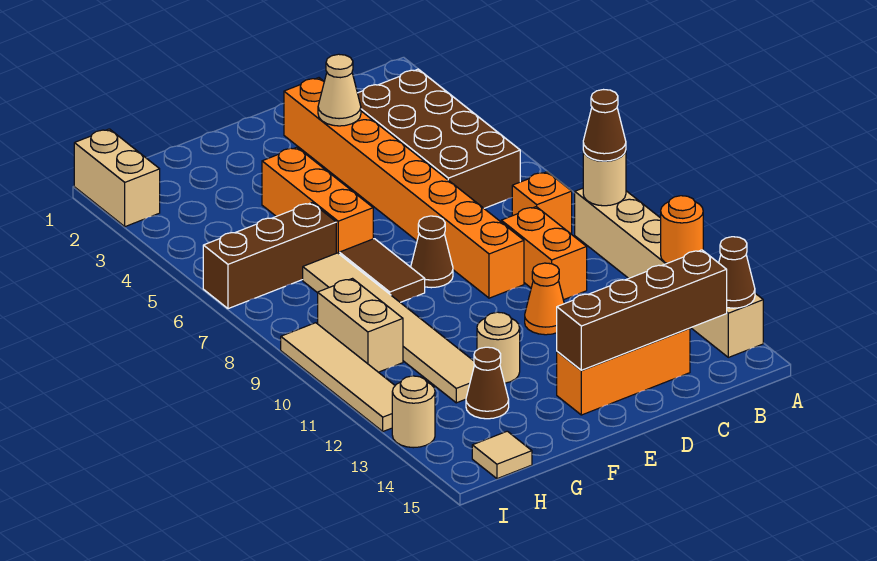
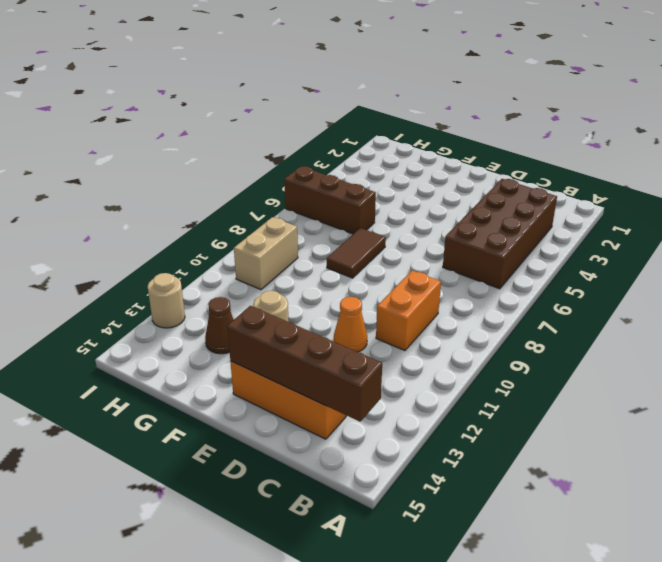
none -> tan brick A9:A14 level 1
none -> orange brick B8 level 1
none -> orange brick D2:D9 level 1

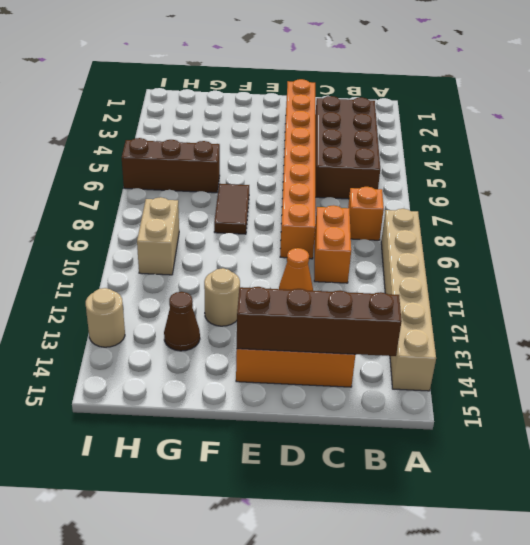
none -> brown cone E8 level 1
none -> orange brick F4:F6 level 1
none -> tan tile G7:G12 level 1

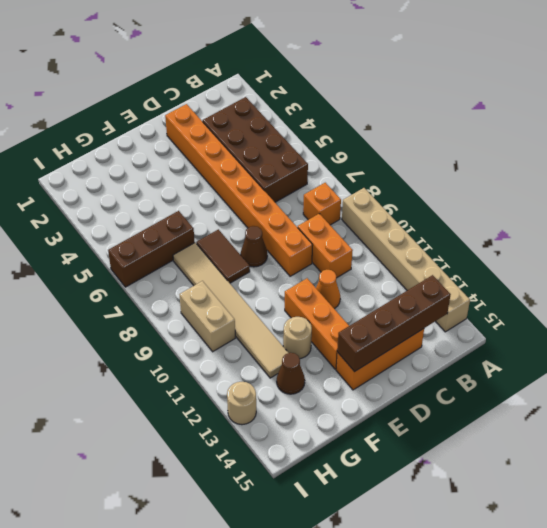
orange brick E11:E13 level 1 -> orange brick F4:F6 level 1
none -> tan tile H15 level 1
none -> tan brick I1:I2 level 1
none -> tan tile I9:I12 level 1

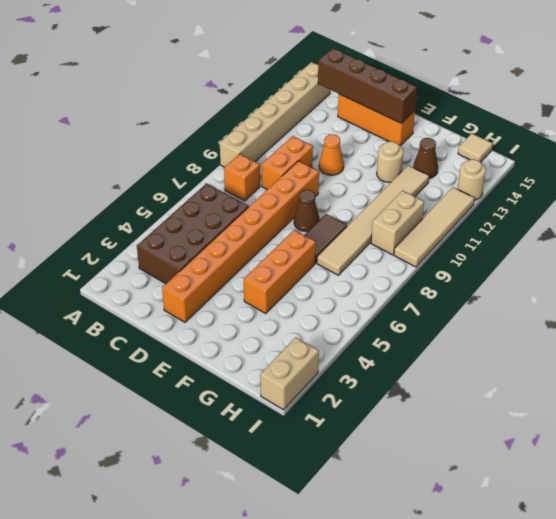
none -> brown brick G6:I6 level 1
none -> tan round brick A9 level 2
none -> orange round brick A12 level 2

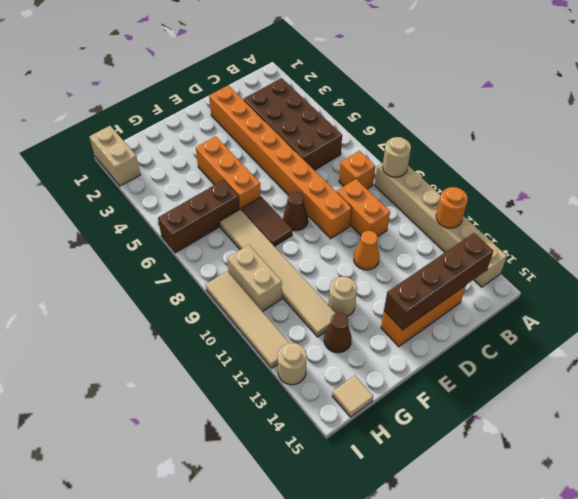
none -> brown cone A14 level 2
none -> tan cone D3 level 2
none -> brown cone A9 level 3

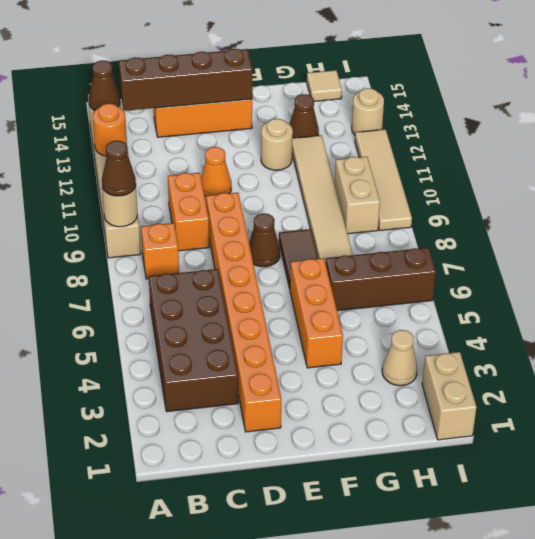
tan cone H3 level 1 -> tan cone D3 level 2

